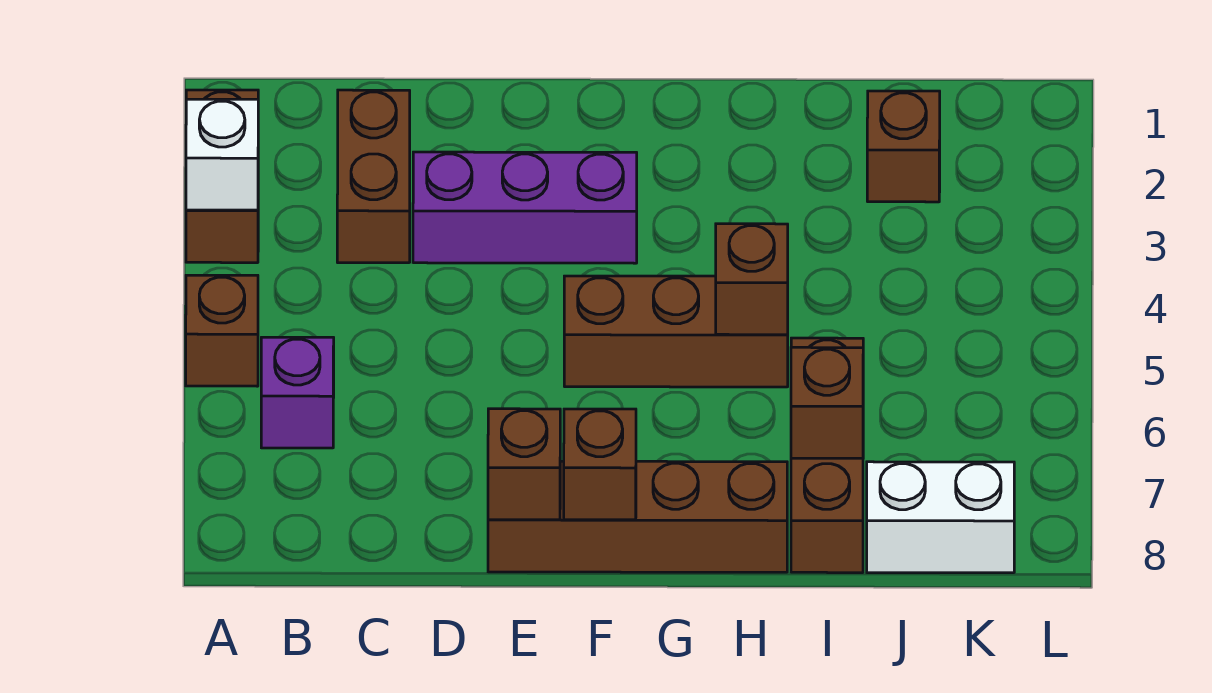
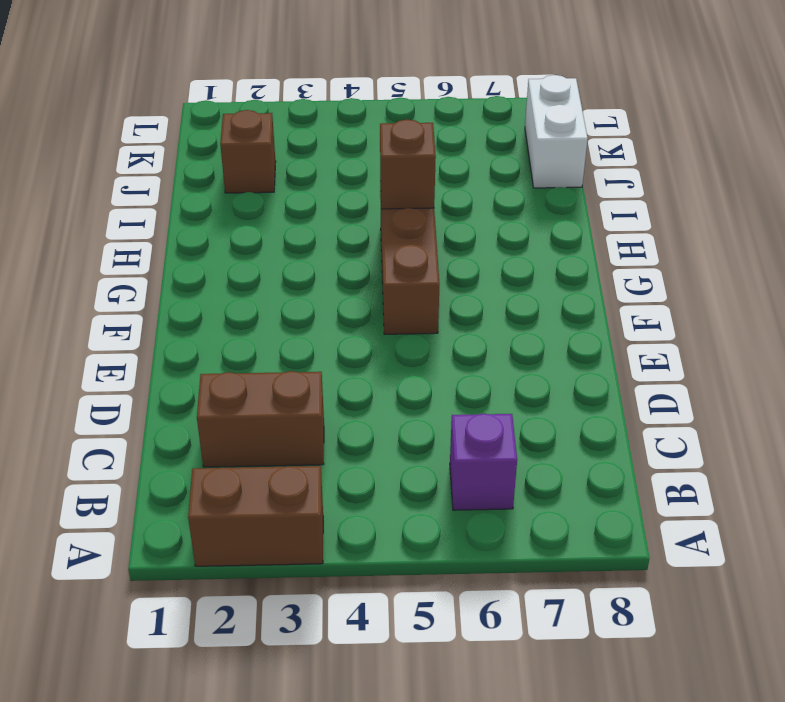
none -> brown brick A5 level 1
none -> purple brick D3:F3 level 1
none -> brown brick E8:H8 level 1

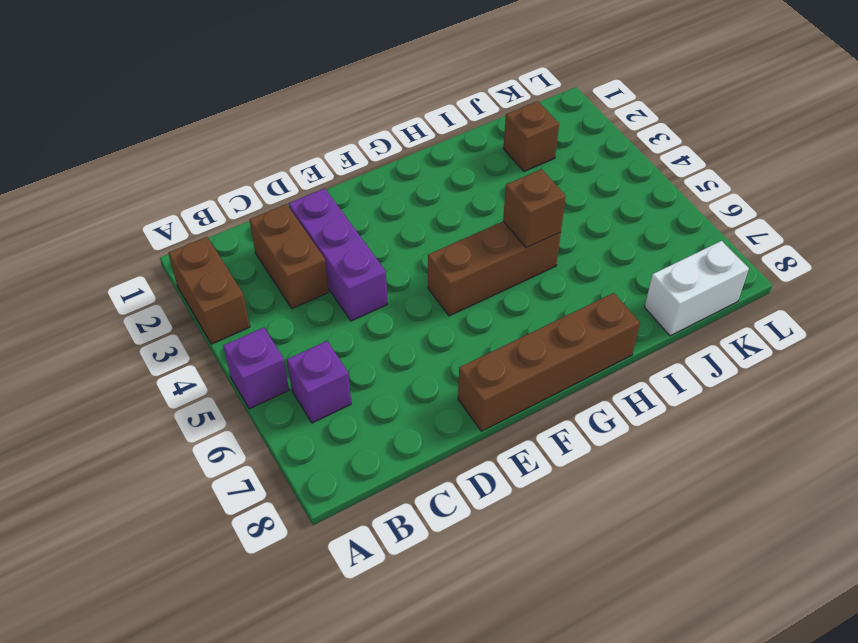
purple brick A5 level 1 -> brown brick A5 level 1
purple brick D2:D4 level 1 -> purple brick D3:F3 level 1
none -> brown brick I6:I8 level 1
none -> white brick A3 level 2
none -> brown brick E8 level 2

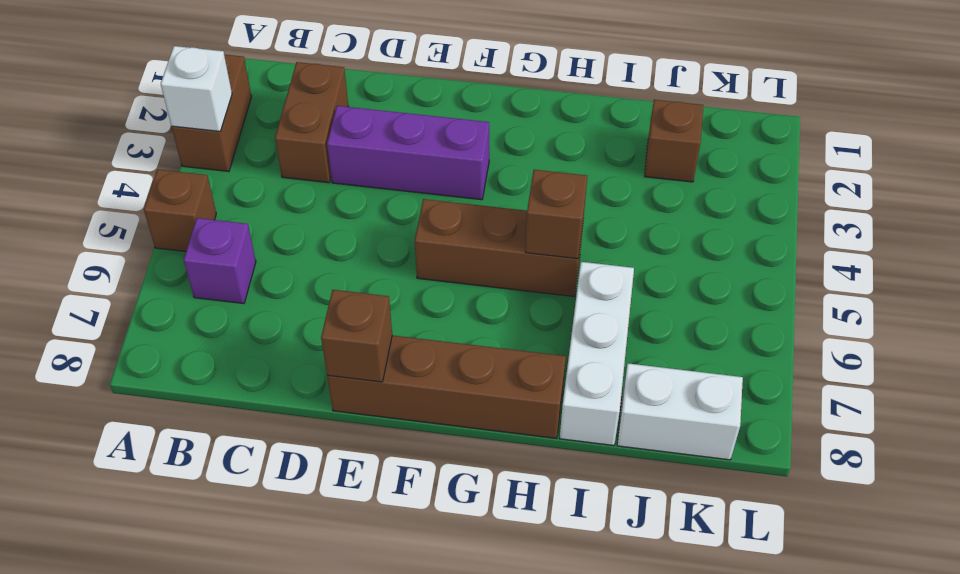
white brick I6:I8 level 1 -> brown brick I6:I8 level 1
none -> brown brick F8 level 2
none -> brown brick I7 level 2

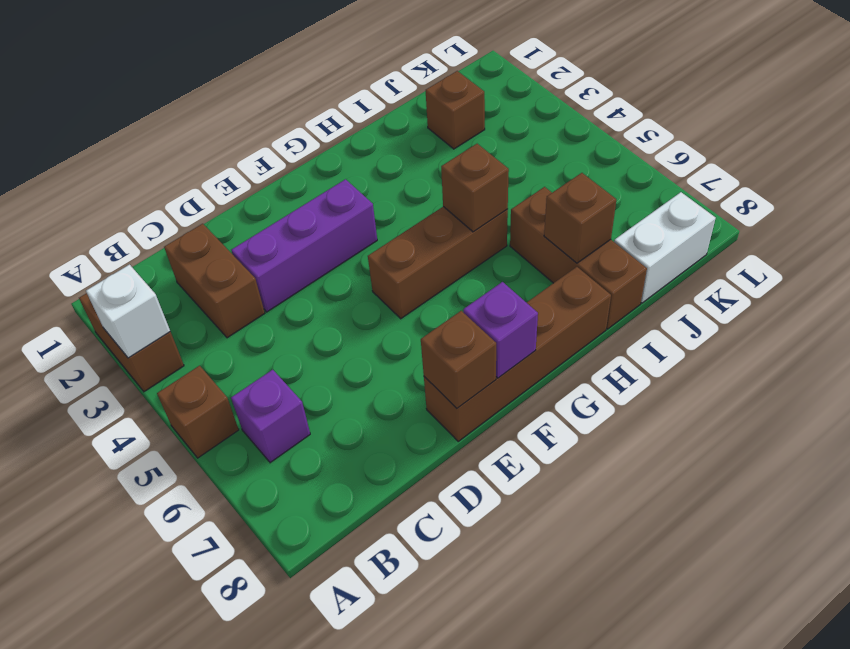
purple brick F8 level 2 -> brown brick F8 level 2

